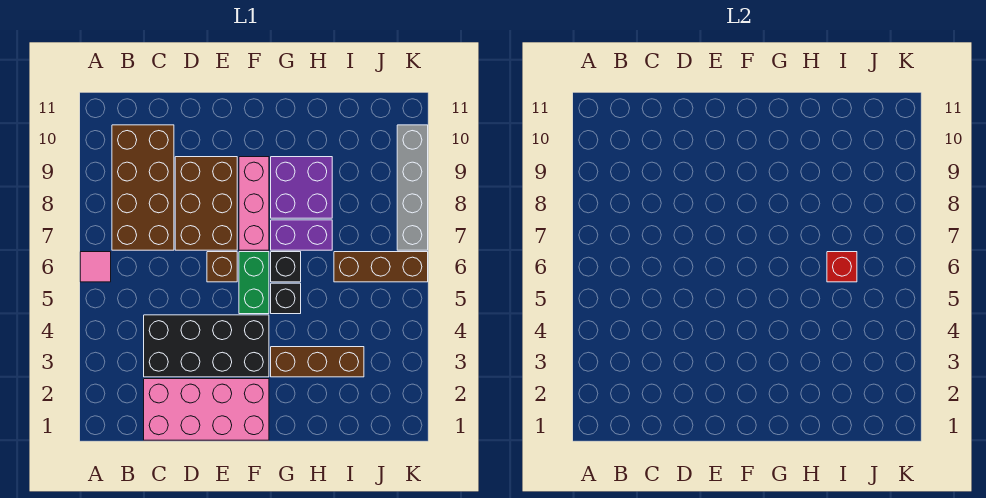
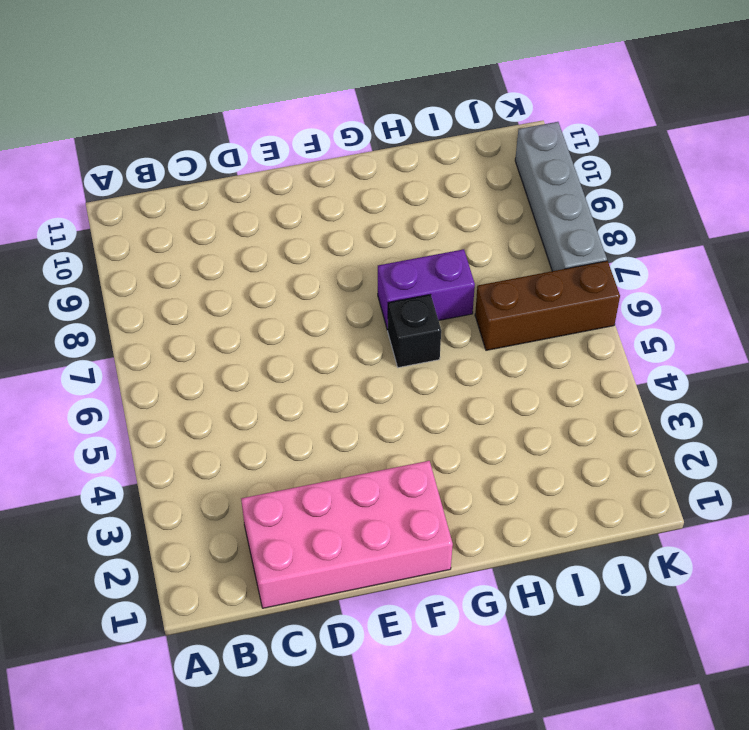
none -> pink tile A6 level 1
none -> brown brick B7:C10 level 1
none -> black brick C3:F4 level 1

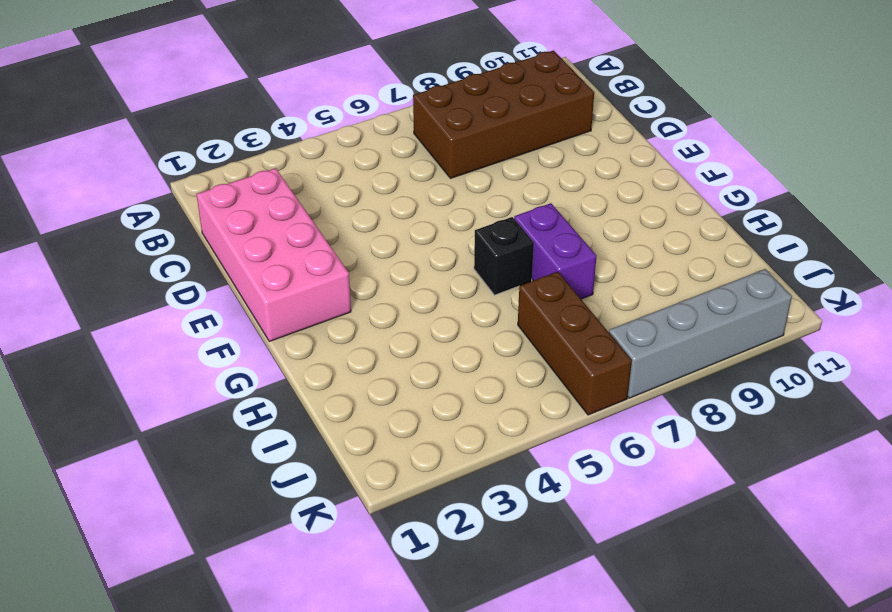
none -> pink tile A6 level 1
none -> black brick C3:F4 level 1
none -> brown brick D7:E9 level 1

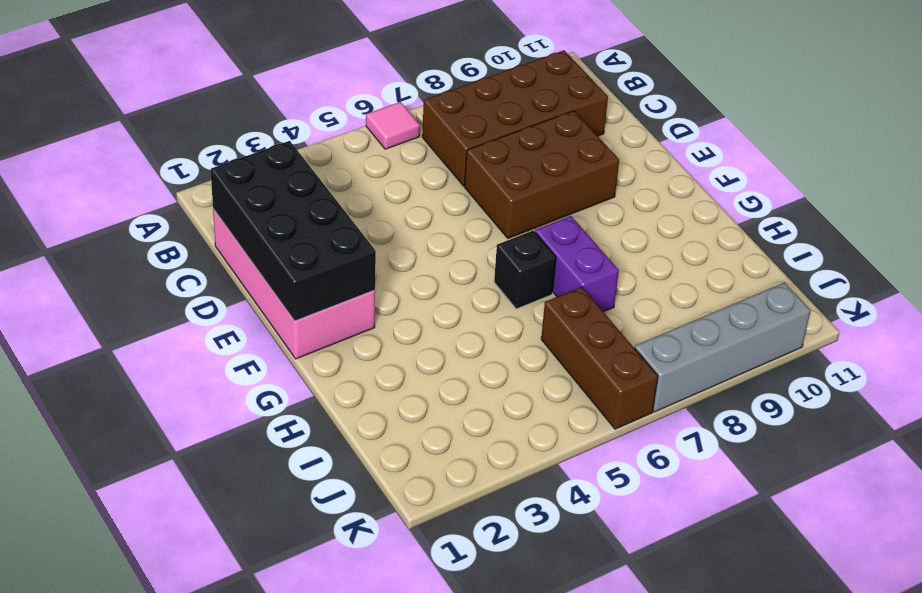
black brick C1:F2 level 2 -> black brick C3:F4 level 1
none -> brown brick E6 level 1
none -> green brick F5:F6 level 1
none -> pink brick F7:F9 level 1

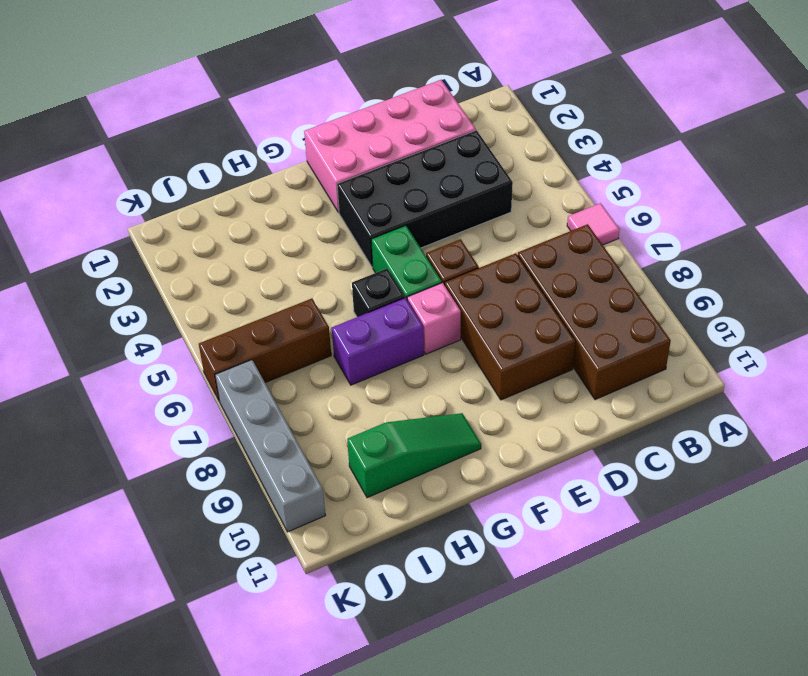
pink brick F7 level 1 -> pink brick F7:F9 level 1
green slope G10:I10 level 1 top I -> none
none -> brown brick G3:I3 level 1
none -> black brick G5 level 1
none -> purple brick G8:H9 level 1

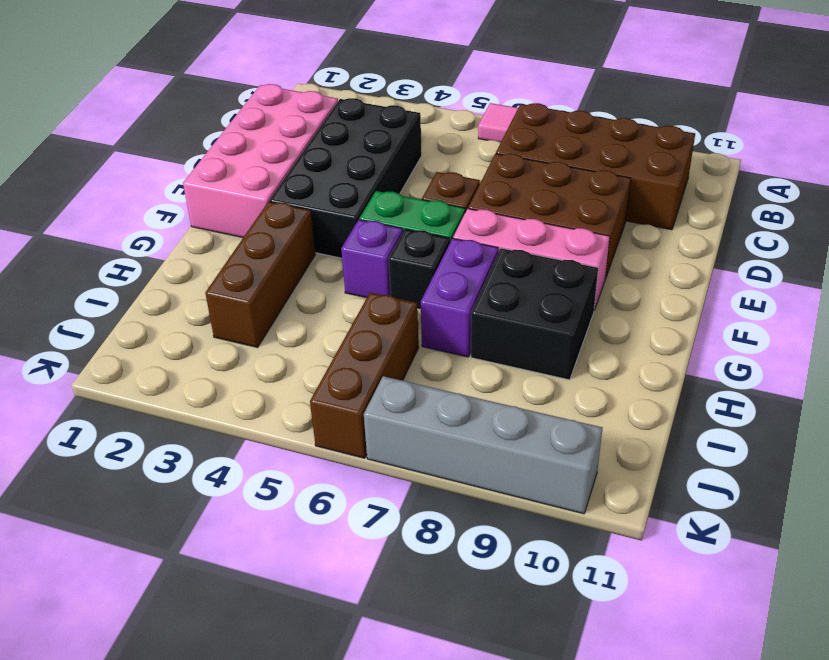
purple brick G5 level 1 -> black brick G5 level 1
black brick G8:H9 level 1 -> purple brick G8:H9 level 1
none -> red brick I6 level 2

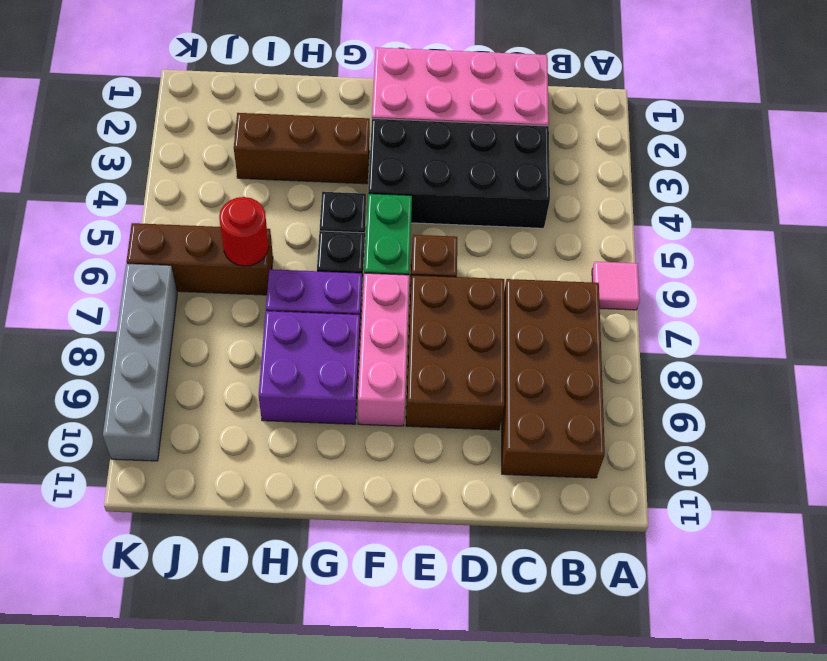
red round brick I6 level 2 -> red brick I6 level 2

